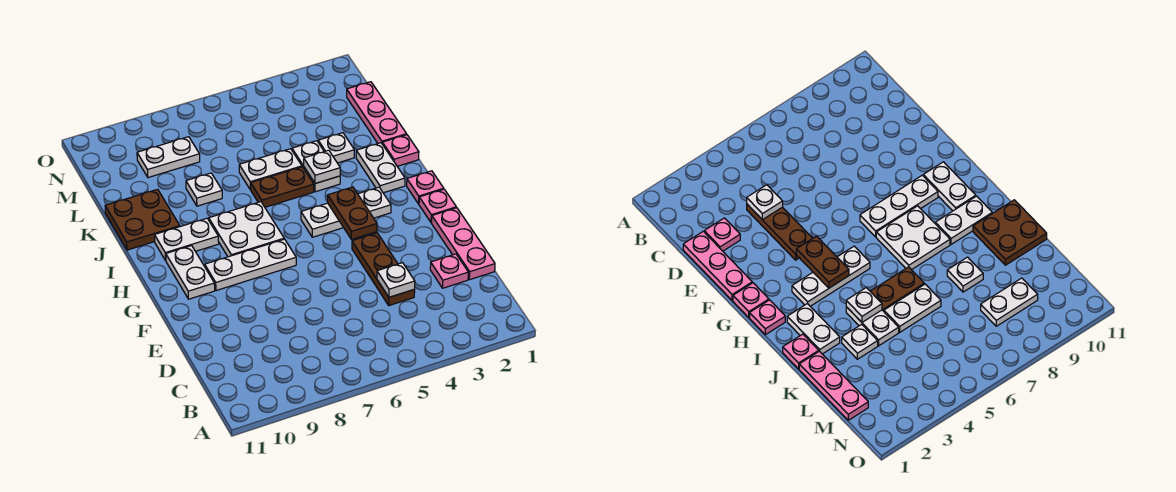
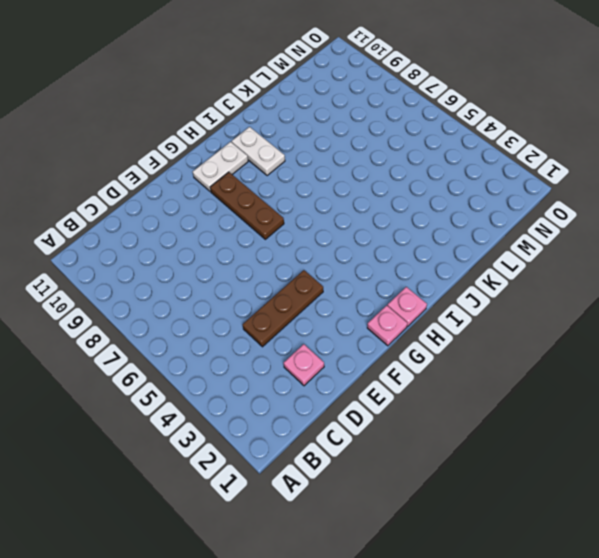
brown plate G7:G9 level 1 -> white plate G7:G9 level 1
none -> pink plate D1:F1 level 1
none -> white plate H3:H5 level 1
none -> white plate H7:I8 level 1

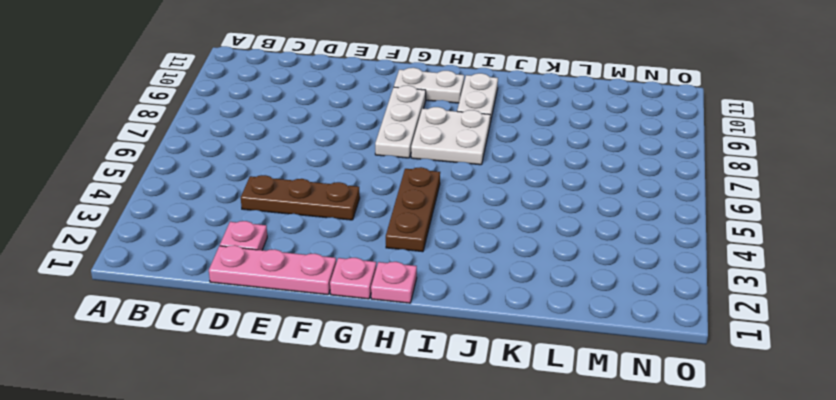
brown plate H3:H5 level 1 -> white plate H3:H5 level 1
none -> white plate I2:J2 level 1
none -> pink plate J1 level 1
none -> white plate J4:K4 level 1

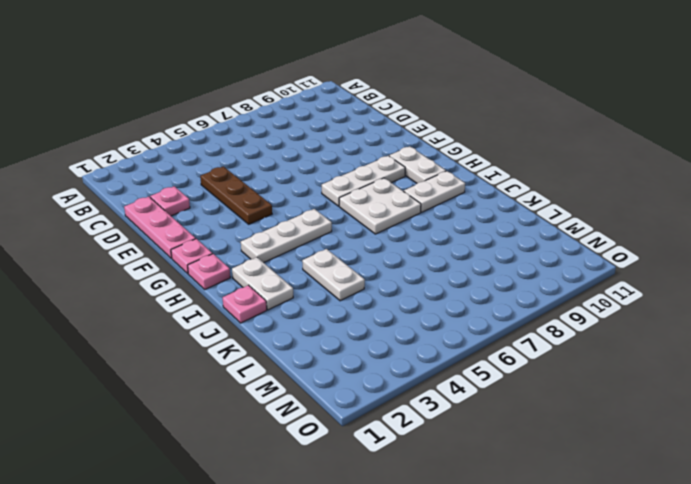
none -> brown plate J5:J6 level 1
none -> brown plate J10:K11 level 1
none -> pink plate K1:M1 level 1

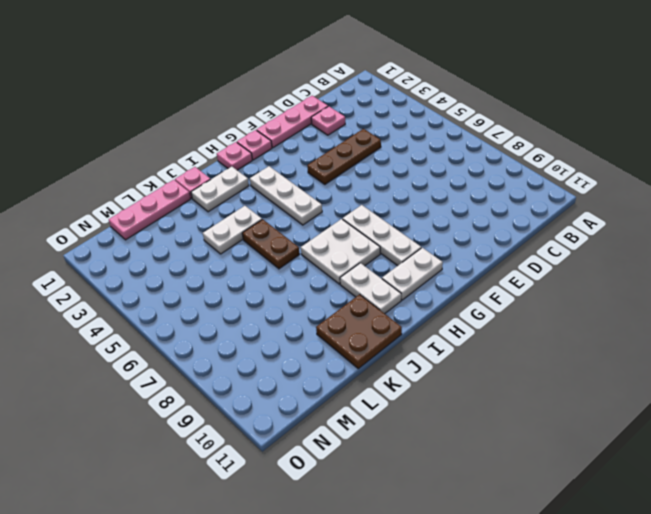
none -> white plate K3 level 1
none -> white plate K5:K6 level 1
none -> white plate K8 level 1

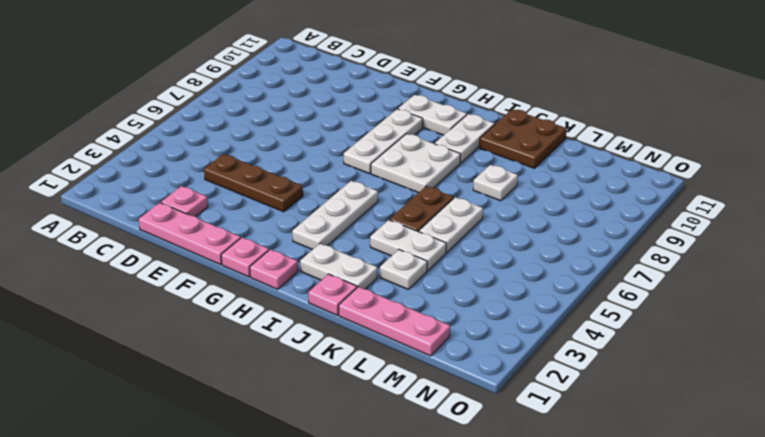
none -> white plate M8:M9 level 1
none -> white plate D4 level 2
none -> brown plate G4:H4 level 2

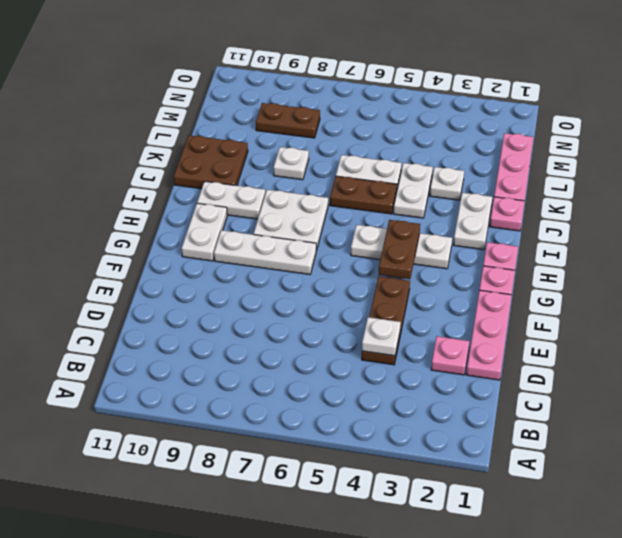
brown plate M8:M9 level 1 -> white plate M8:M9 level 1
none -> white plate J4 level 2

